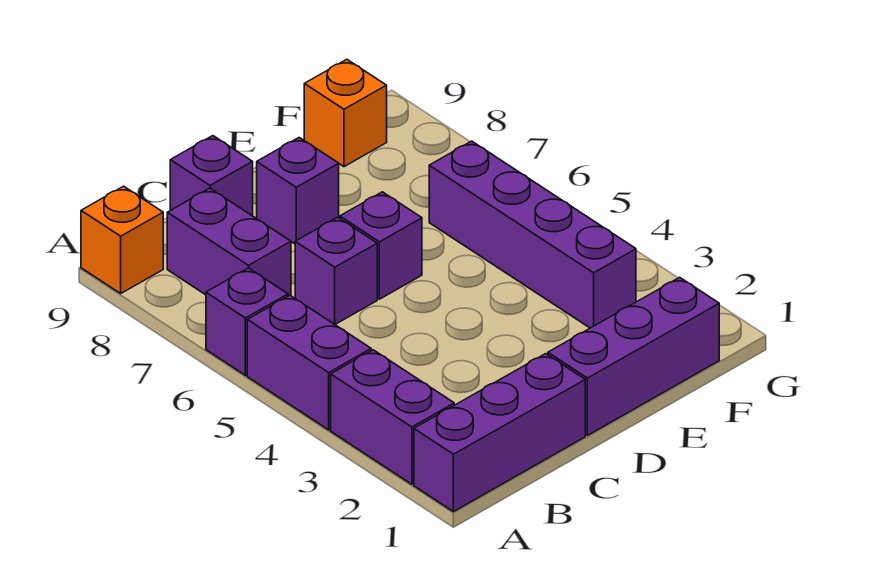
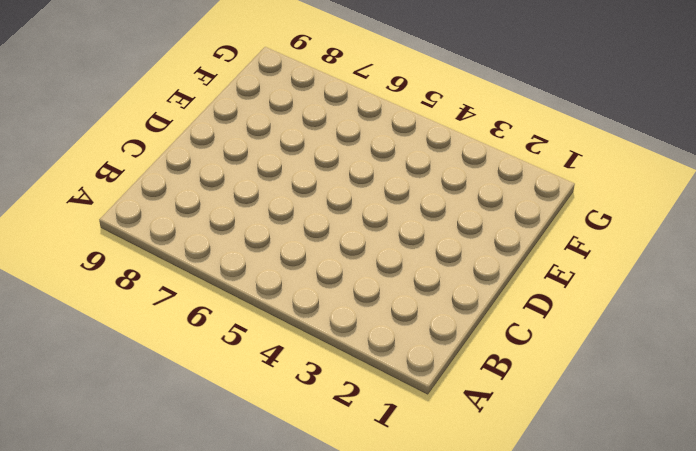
none -> purple brick A1:C1 level 1
none -> purple brick A2:A3 level 1
none -> purple brick A4:A5 level 1

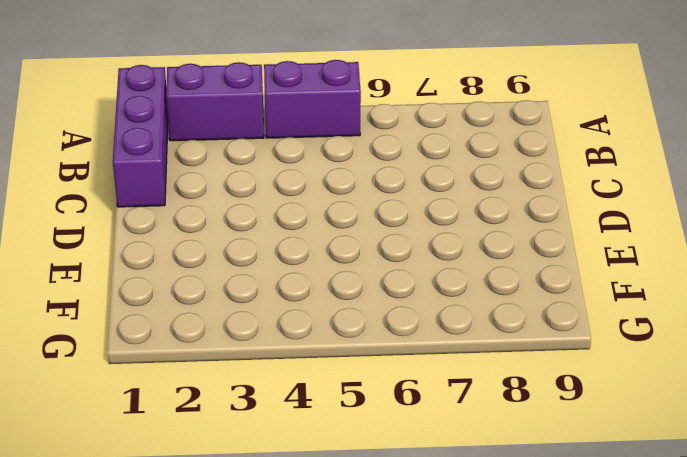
none -> purple brick A6 level 1
none -> orange brick A9 level 1
none -> purple brick B7:B8 level 1

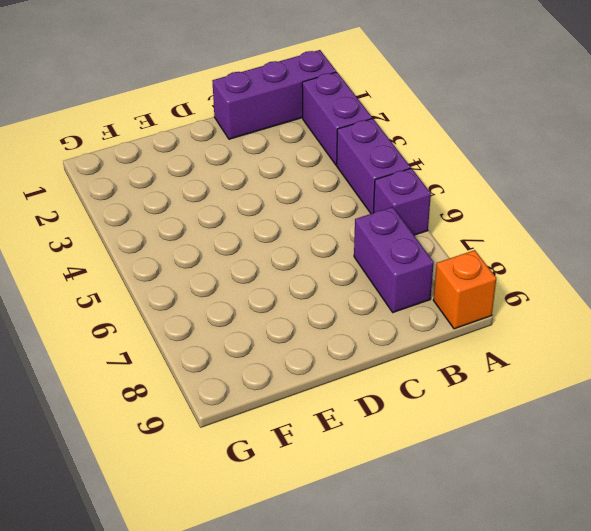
none -> purple brick C6 level 1
none -> purple brick C9 level 1
none -> purple brick D1:F1 level 1

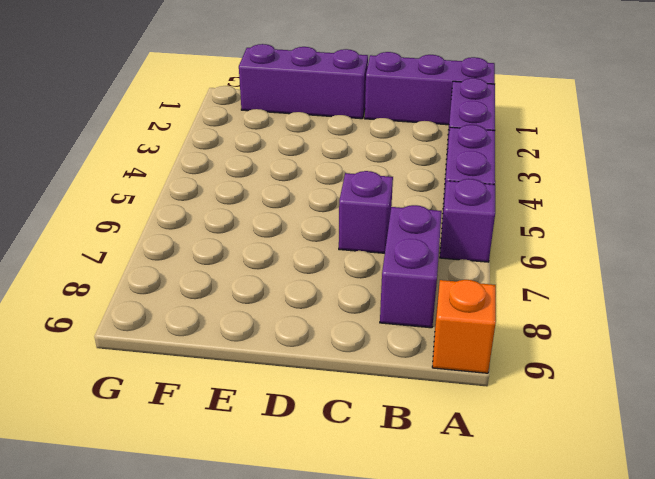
none -> purple brick C9 level 1
none -> purple brick D6 level 1
none -> purple brick D8 level 1

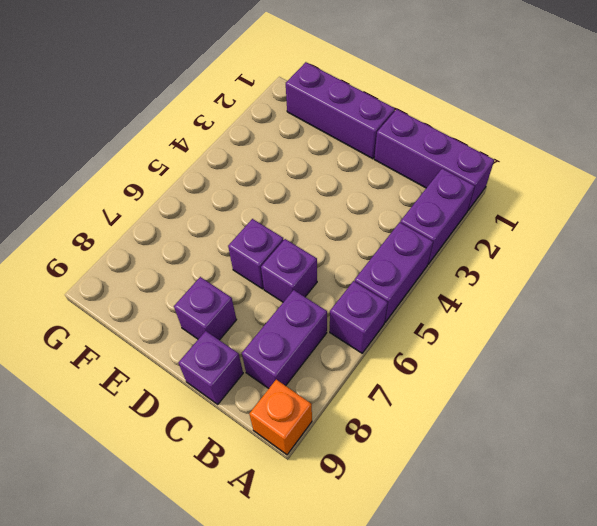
none -> purple brick F3:F6 level 1
none -> orange brick F9 level 1

